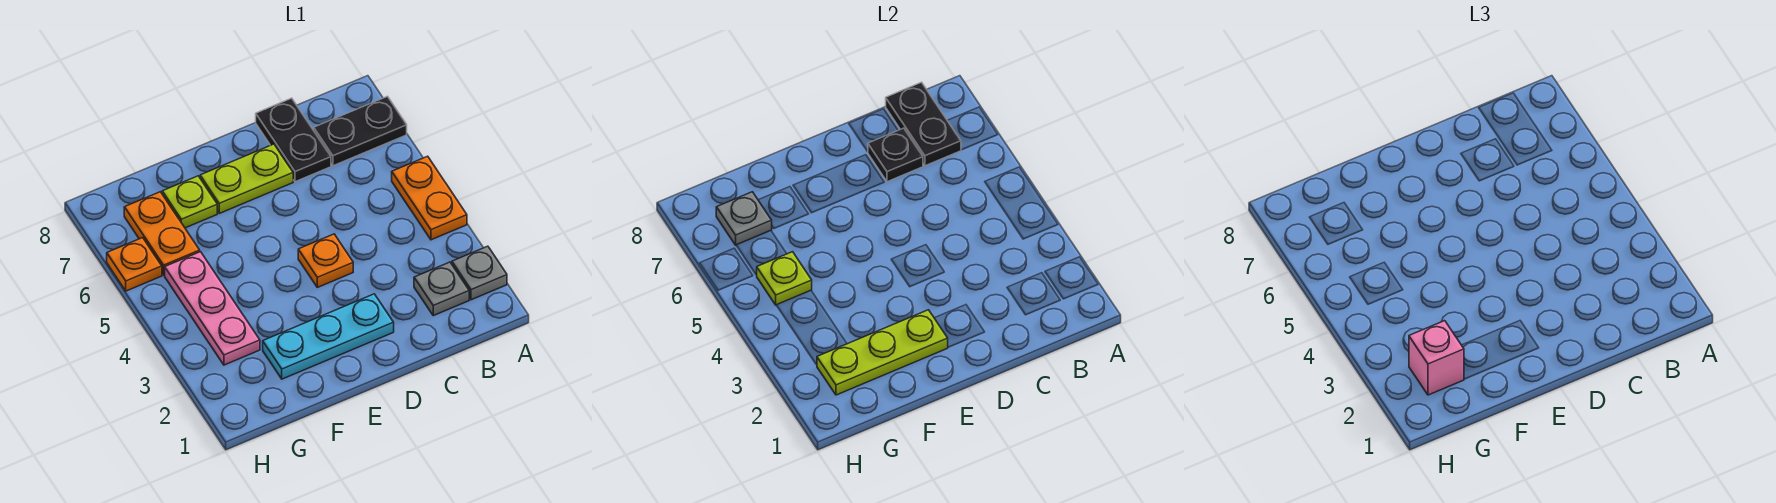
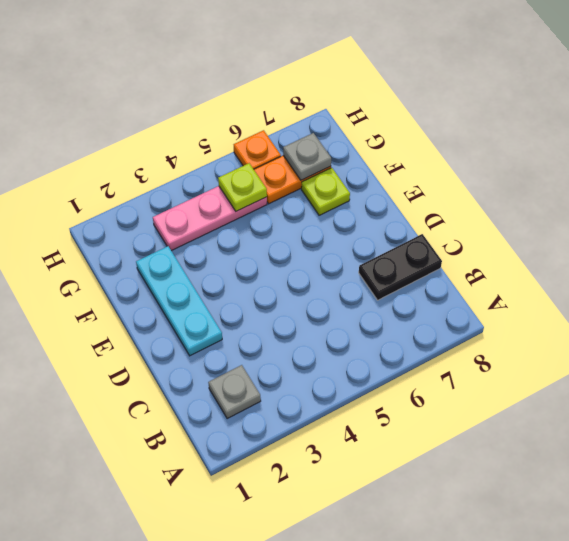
none -> grey plate A2 level 1
none -> orange plate A4:A5 level 1
none -> black plate A7:B7 level 1

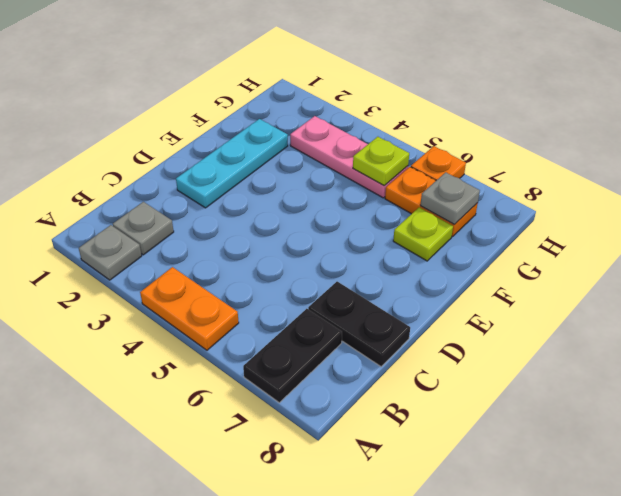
none -> orange plate D4 level 1
none -> lime plate D7:E7 level 1
none -> black plate B7:B8 level 2

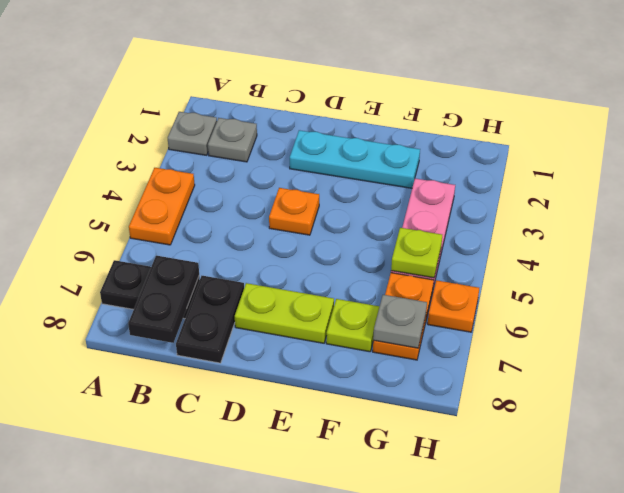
none -> black plate C7 level 2
none -> lime plate E2:G2 level 2
none -> pink brick G2 level 3

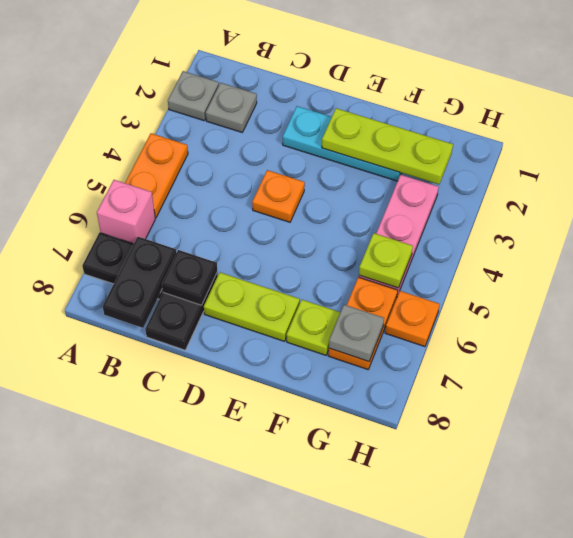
pink brick A6 level 1 -> pink brick G2 level 3

